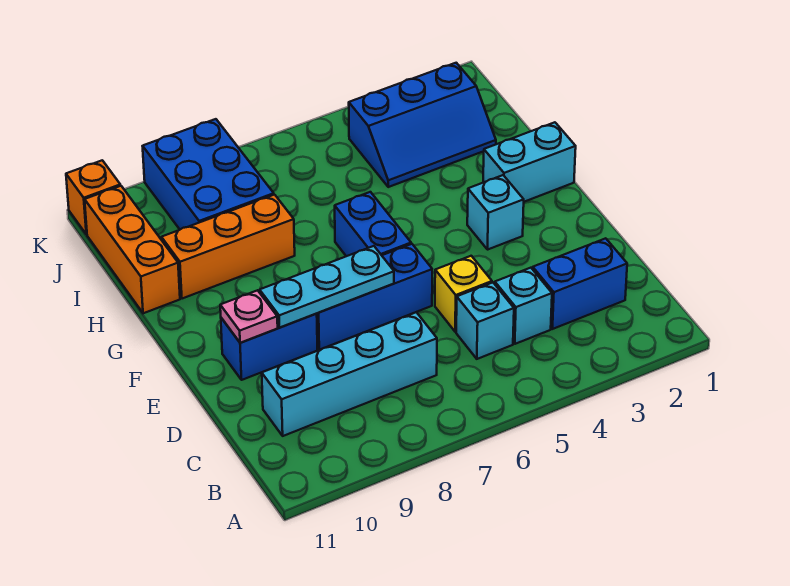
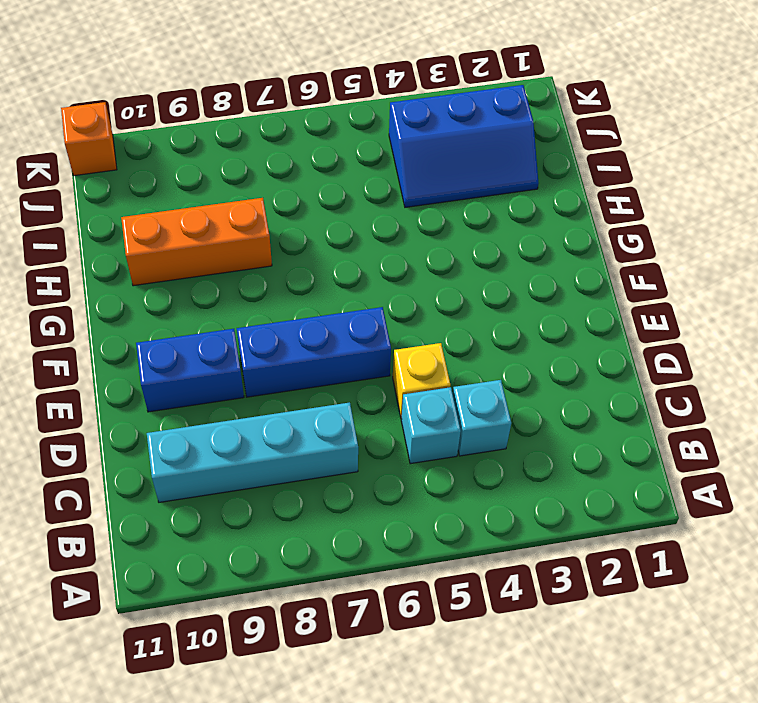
none -> blue brick C2:C3 level 1
none -> cyan brick F3 level 1
none -> blue brick F6:G6 level 1

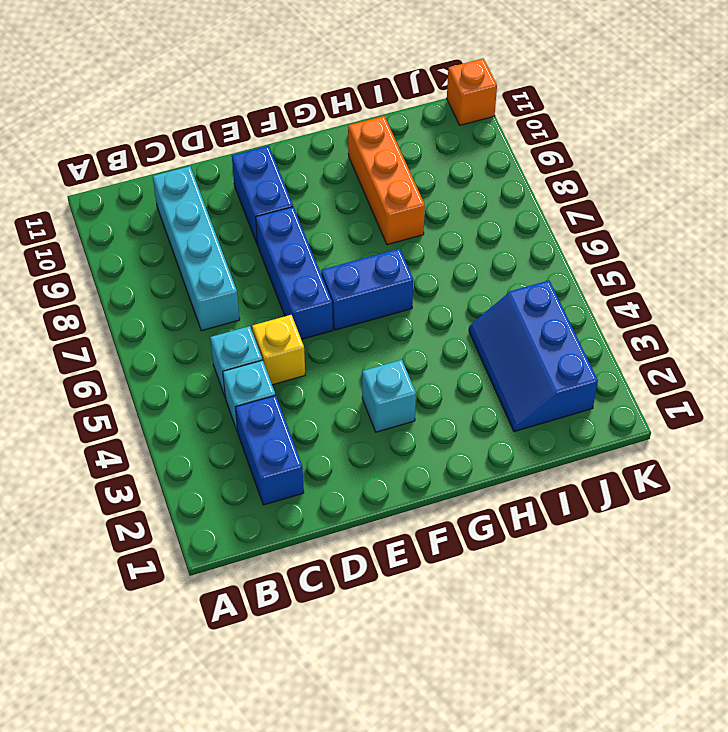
none -> cyan brick G1:G2 level 1
none -> orange brick H11:J11 level 1
none -> blue brick I8:K9 level 1

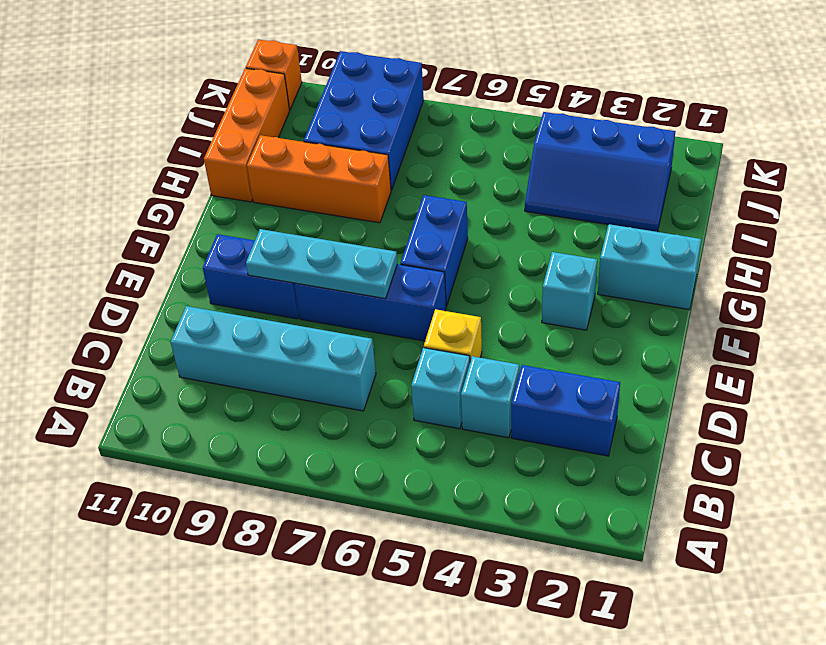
none -> pink plate E10 level 2

